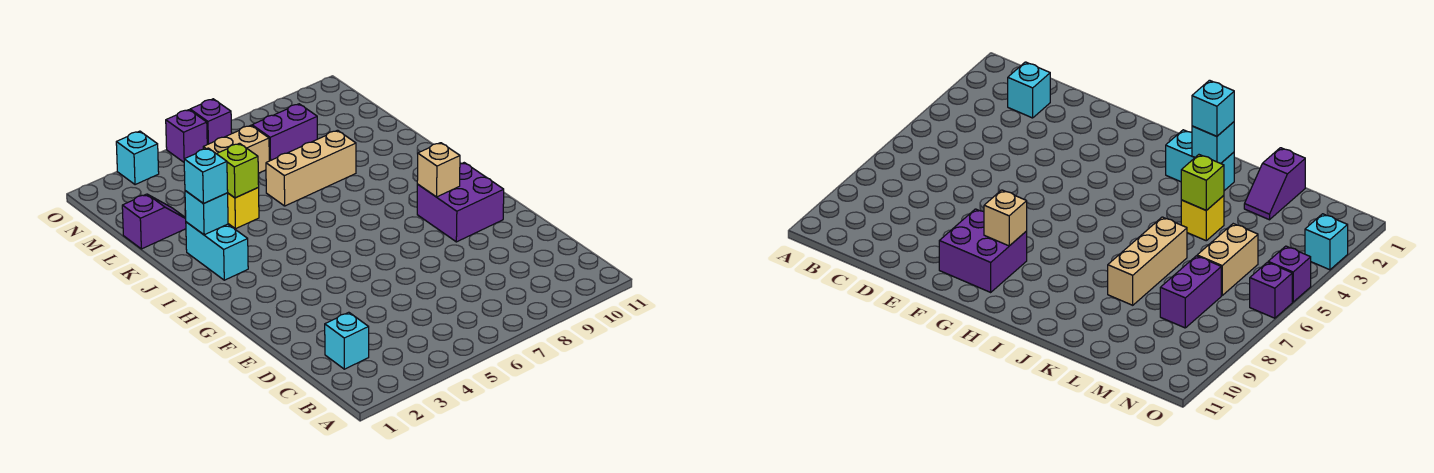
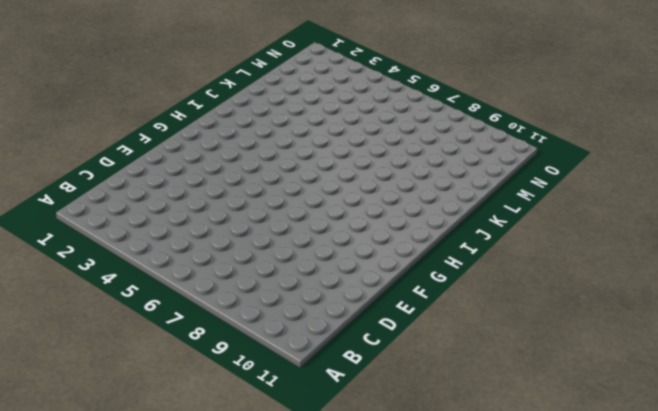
none -> cyan brick C2 level 1
none -> purple brick F9:G10 level 1
none -> cyan brick I2:J2 level 1

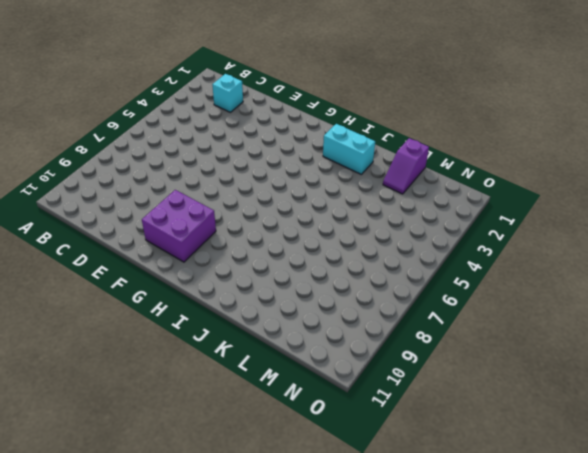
none -> yellow brick K4 level 1
none -> tan brick K6:K8 level 1
none -> tan brick M5:M6 level 1

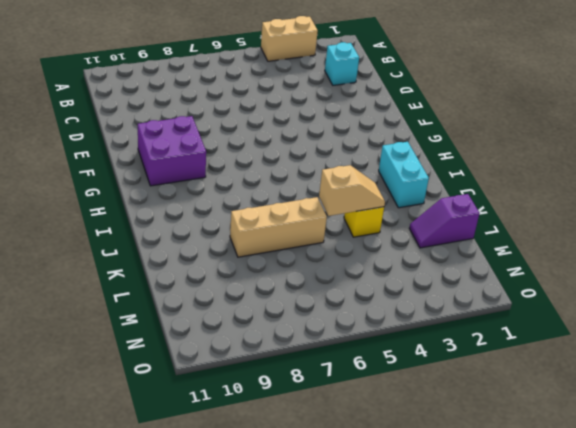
tan brick A3:A4 level 1 -> tan brick M5:M6 level 1
tan slope K4:K5 level 2 top 5 -> lime brick K4 level 2
none -> purple brick M7:M8 level 1
none -> cyan brick O3 level 1
none -> purple brick O5 level 1

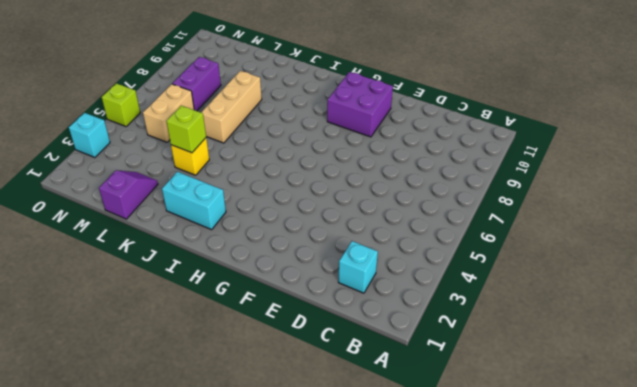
lime brick O5 level 1 -> purple brick O5 level 1
none -> purple brick O6 level 1
none -> tan brick G9 level 2
none -> cyan brick J2 level 2

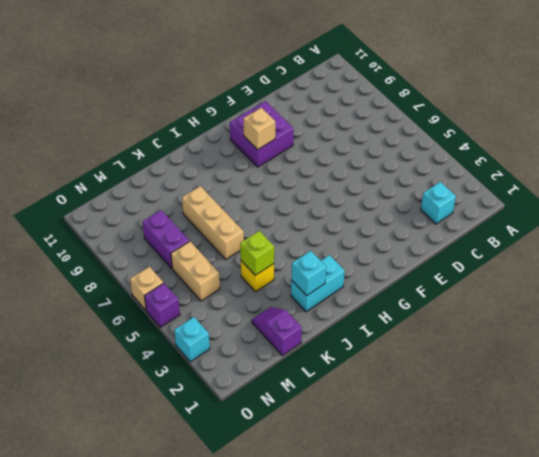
tan brick O6 level 1 -> purple brick O6 level 1
none -> cyan brick J2 level 3

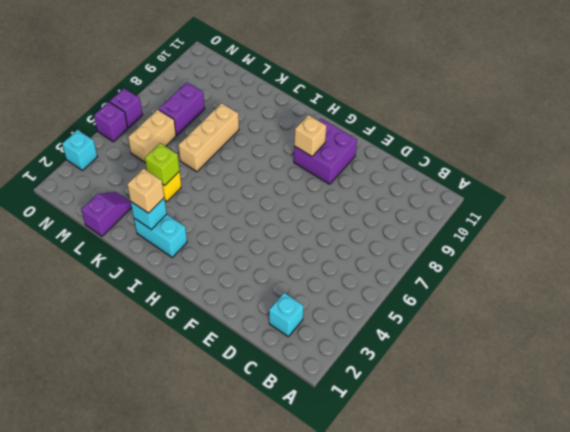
tan brick J2 level 3 -> cyan brick J2 level 3

